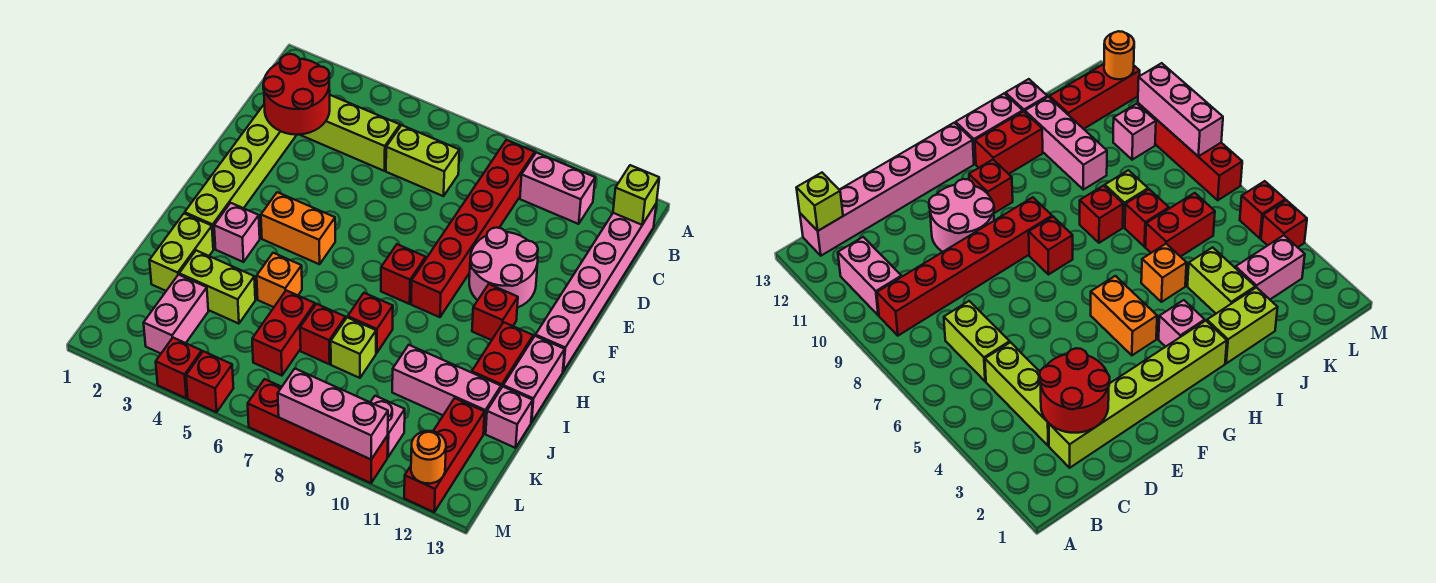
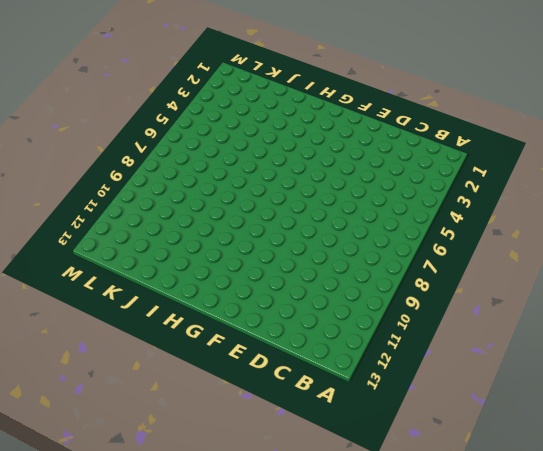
none -> red brick B9:G9 level 1
none -> pink brick B10:B11 level 1
none -> pink brick B13:G13 level 1
none -> lime brick C2:H2 level 1

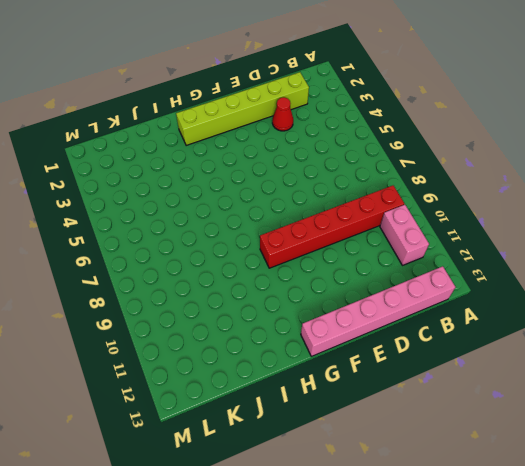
red cone D3 level 1 -> none
none -> lime brick C3:C5 level 1
none -> lime brick C6:C7 level 1
none -> pink round brick E10:F11 level 1
none -> orange brick G4:G5 level 1

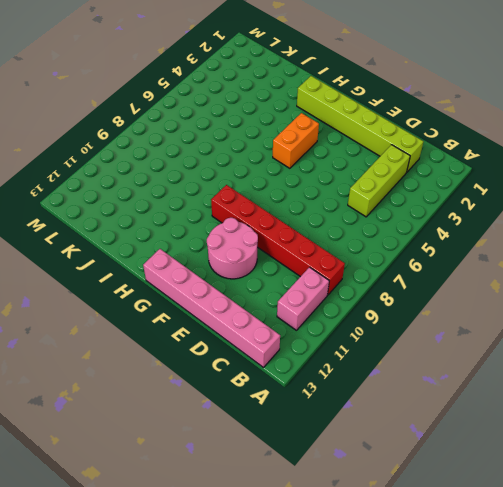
none -> lime brick C6:C7 level 1
none -> red brick G8 level 1
none -> red brick G11 level 1
none -> pink brick H3 level 1

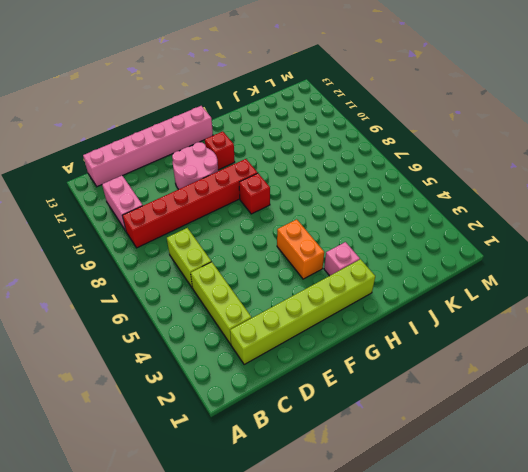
none -> red brick H12:I12 level 1
none -> pink brick H13:I13 level 1
none -> lime brick I2:J2 level 1
none -> orange brick I5 level 1

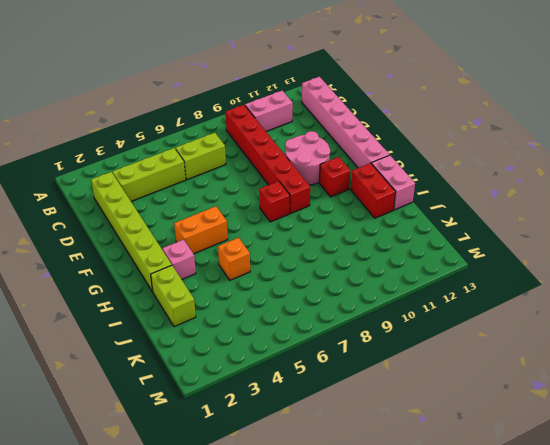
none -> red brick I8 level 1
none -> lime brick J3:J4 level 1
none -> red brick J6:K6 level 1
none -> red brick J7 level 1

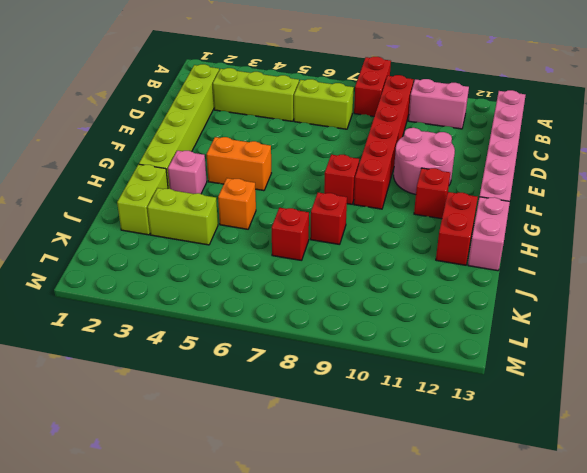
red brick A8:B8 level 1 -> red brick J6:K6 level 1
none -> lime brick J8 level 1
none -> pink brick J10:J12 level 1
none -> pink brick J13 level 1
none -> pink brick K3:L3 level 1

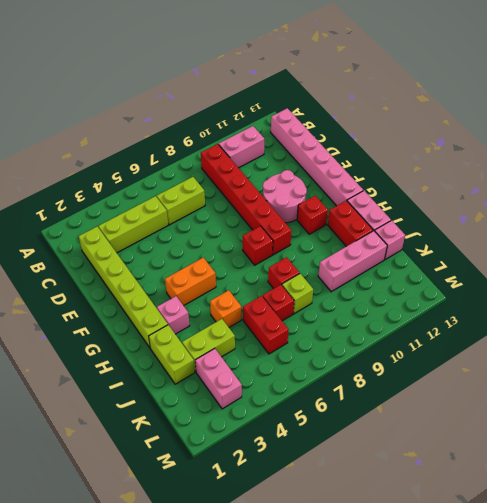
none -> red brick K12:M12 level 1
none -> pink brick L10 level 1
none -> red brick M4 level 1
none -> red brick M5 level 1

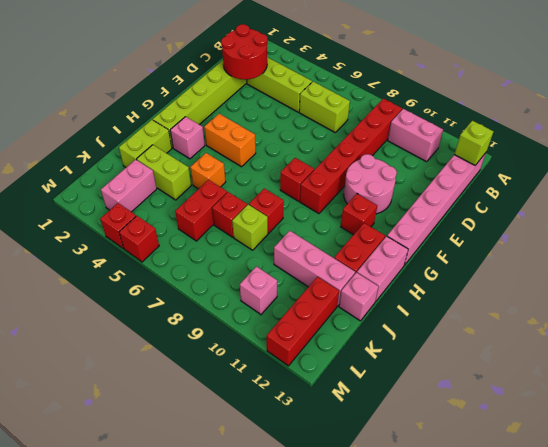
none -> red brick M7:M10 level 1
none -> pink brick M8:M10 level 2
none -> orange round brick M12 level 2

